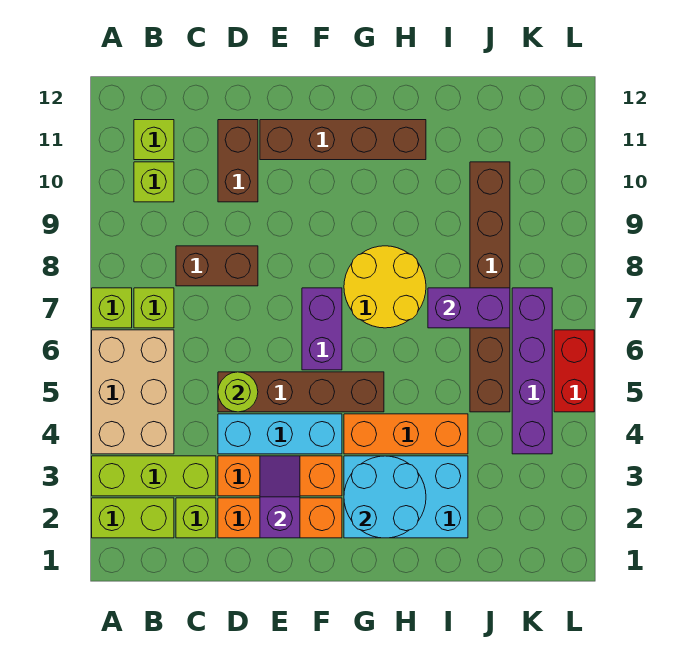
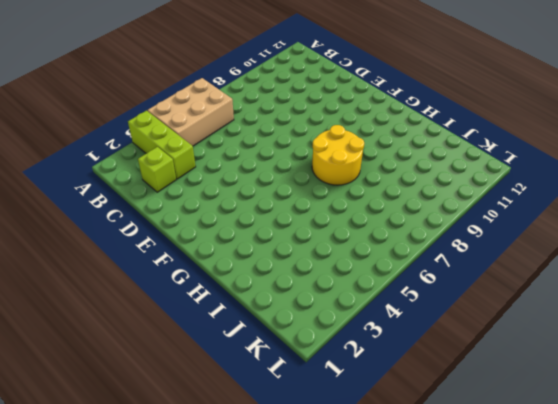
none -> lime brick A2:B2 level 1
none -> lime brick A7 level 1
none -> lime brick B7 level 1

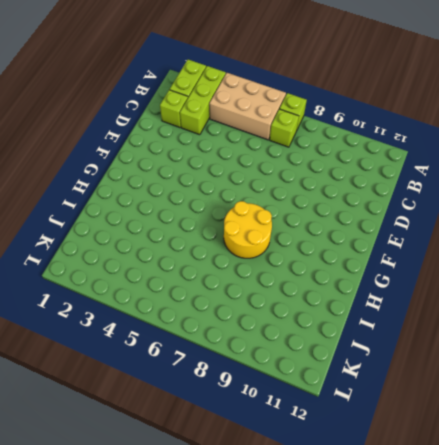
none -> lime brick B10 level 1
none -> lime brick B11 level 1
none -> brown brick C8:D8 level 1

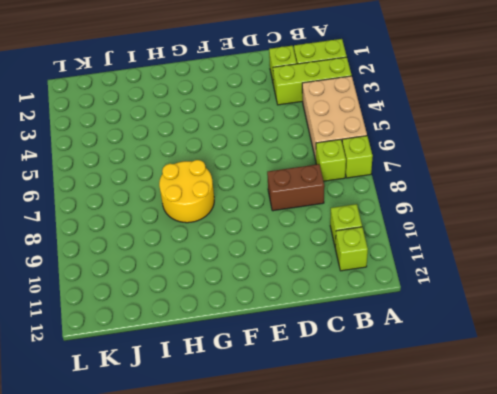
none -> orange brick D2:F2 level 1
none -> orange brick D3:F3 level 1
none -> cyan brick D4:F4 level 1

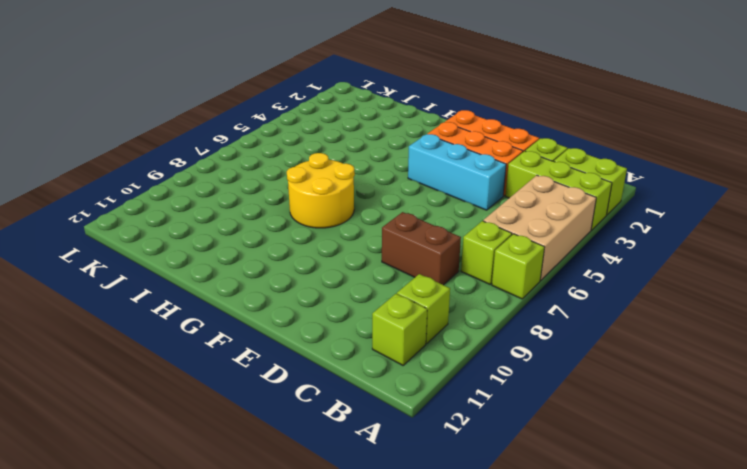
none -> brown brick D5:G5 level 1
none -> brown brick D10:D11 level 1
none -> brown brick E11:H11 level 1

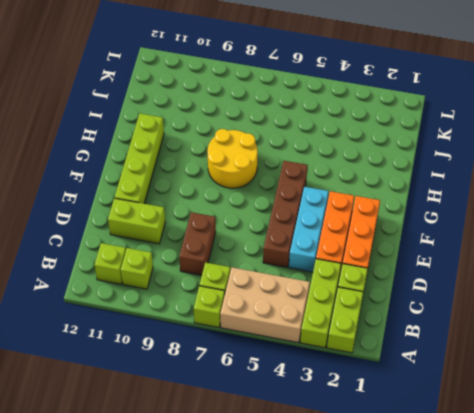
lime brick D10:D11 level 1 -> brown brick D10:D11 level 1
lime brick E11:H11 level 1 -> brown brick E11:H11 level 1
none -> purple brick F6:F7 level 1
none -> cyan brick G2:I3 level 1
none -> orange brick G4:I4 level 1

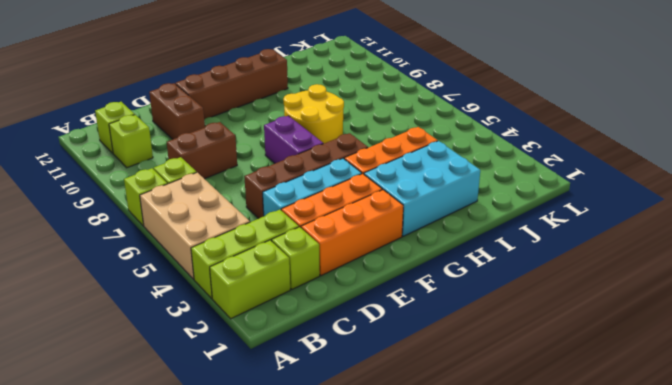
none -> brown brick J5:J10 level 1
none -> purple brick K4:K7 level 1
none -> red brick L5:L6 level 1

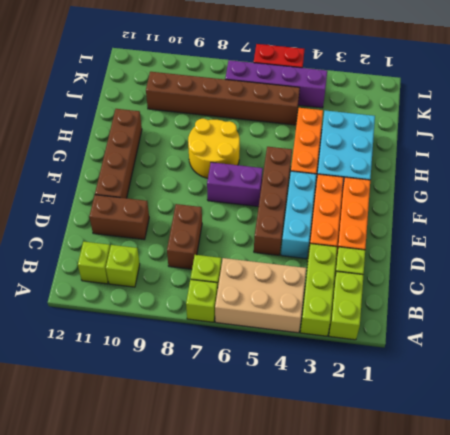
none -> lime round brick D5 level 2
none -> purple slope E2:E3 level 2 top 2
none -> cyan round brick G2:H3 level 2

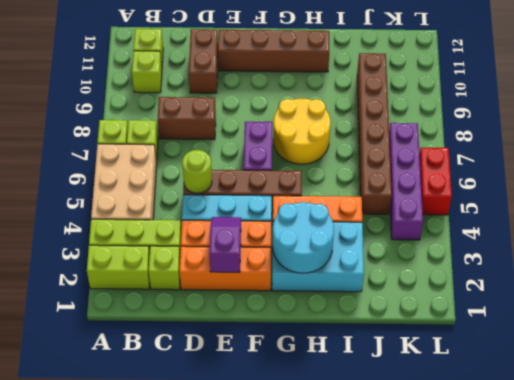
none -> purple brick I7:J7 level 2

